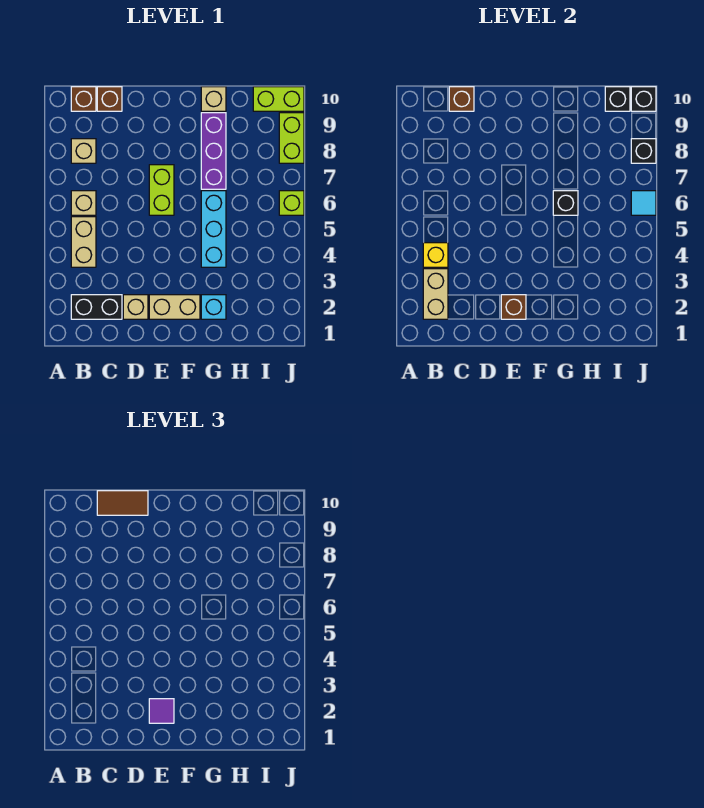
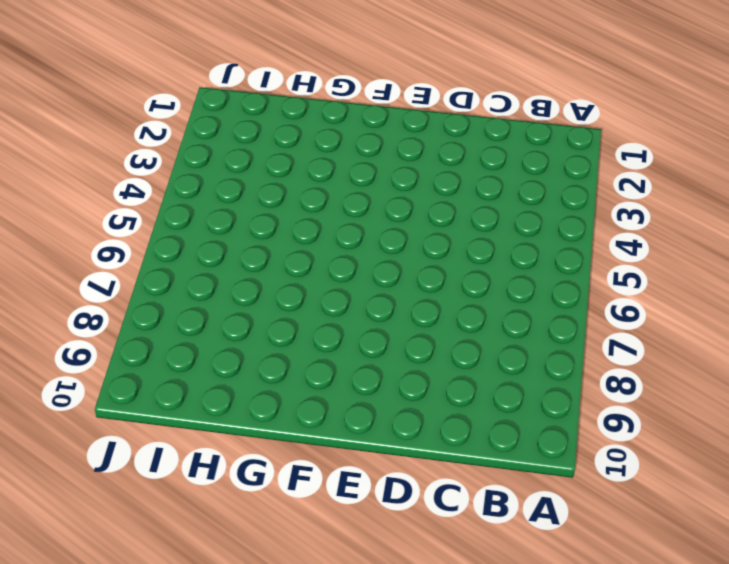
none -> black brick B2:C2 level 1
none -> tan brick B4:B5 level 1
none -> tan brick B6 level 1

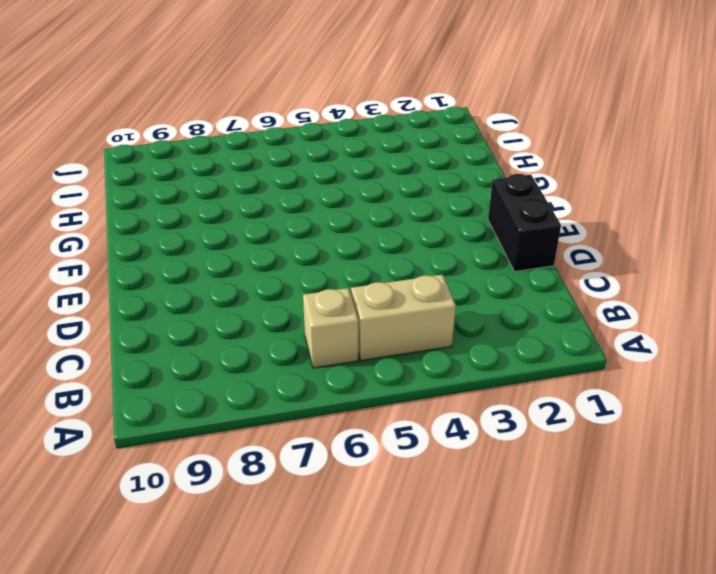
black brick D1:E1 level 1 -> black brick B2:C2 level 1
none -> tan brick B8 level 1
none -> brown brick B10 level 1
none -> brown brick C10 level 1

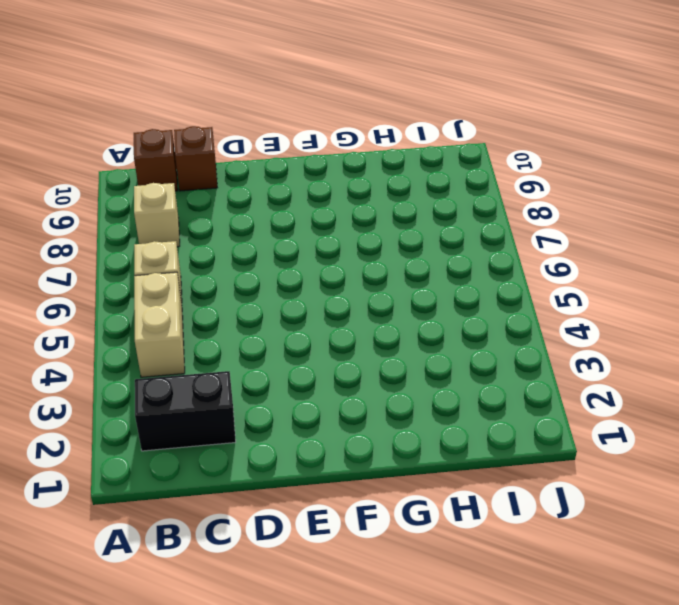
none -> tan brick D2 level 1
none -> tan brick E2:F2 level 1
none -> lime brick E6:E7 level 1

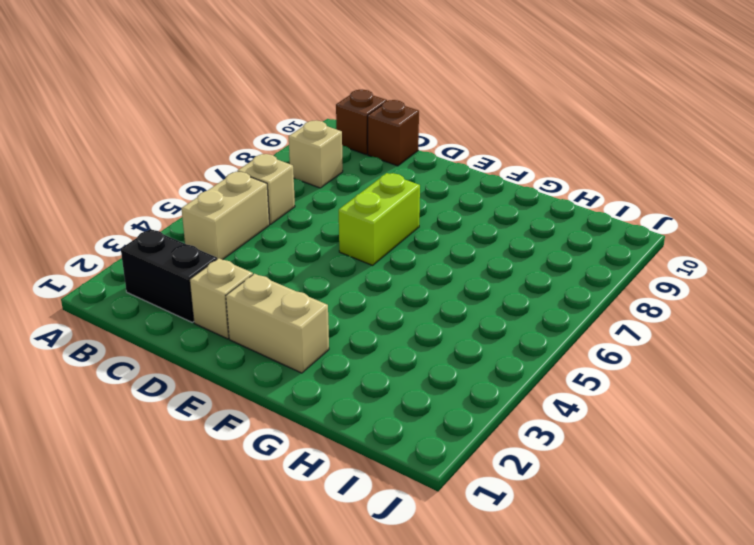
none -> cyan brick G2 level 1
none -> cyan brick G4:G6 level 1
none -> purple brick G7:G9 level 1

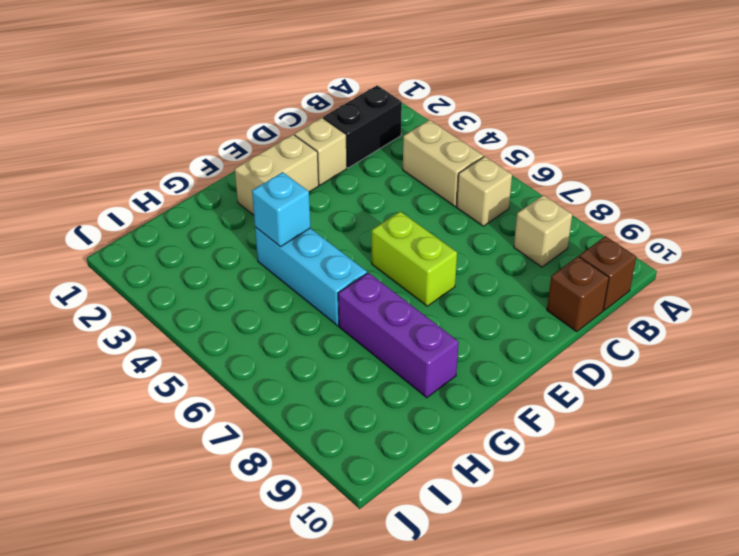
cyan brick G4 level 2 -> cyan brick G2 level 1
none -> tan brick G10 level 1
none -> lime brick I10:J10 level 1
none -> lime brick J6 level 1

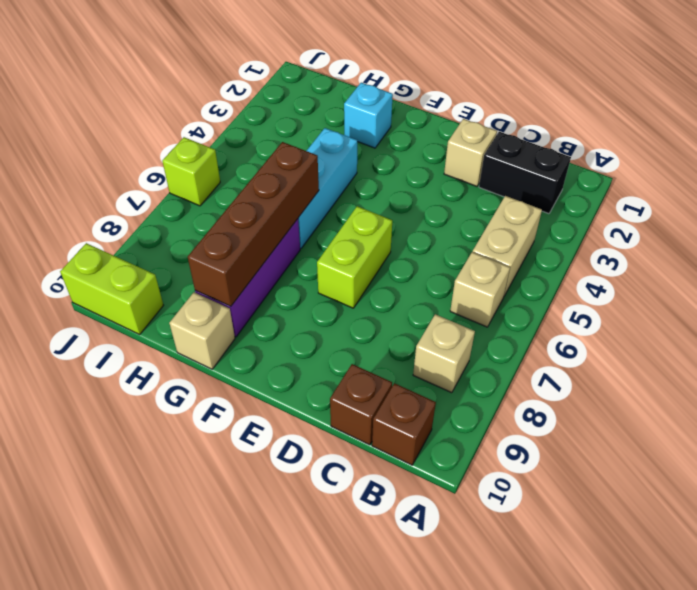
brown brick G6:G9 level 2 -> black brick G6 level 2
none -> tan brick E2:F2 level 1
none -> lime brick J8:J9 level 1
none -> tan brick B2:B3 level 2

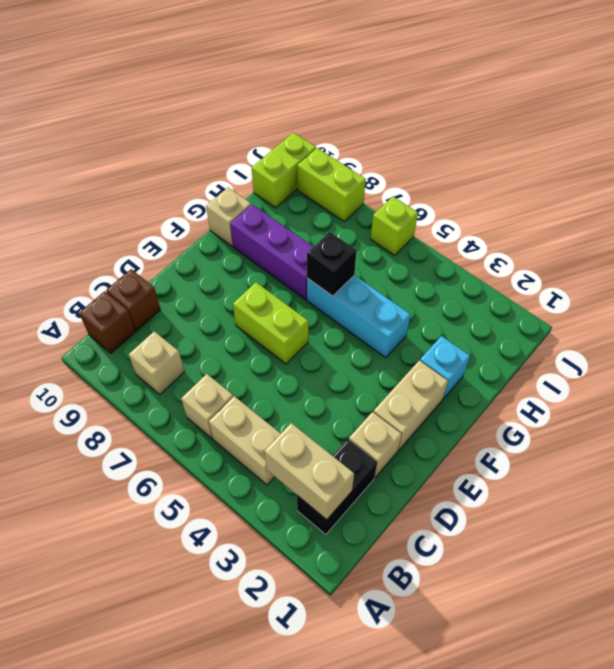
none -> yellow brick B4 level 2
none -> brown brick C10 level 2
none -> brown brick E2 level 2

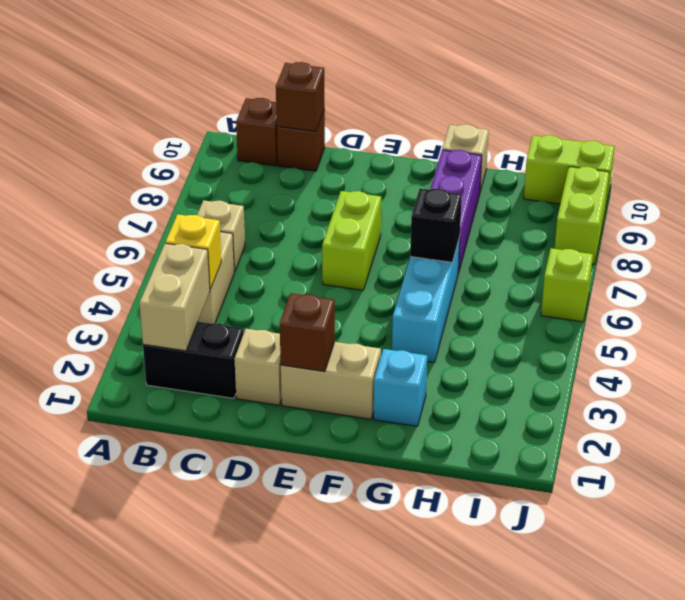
none -> tan brick B8 level 1
none -> black brick I10 level 2
none -> cyan tile J6 level 2

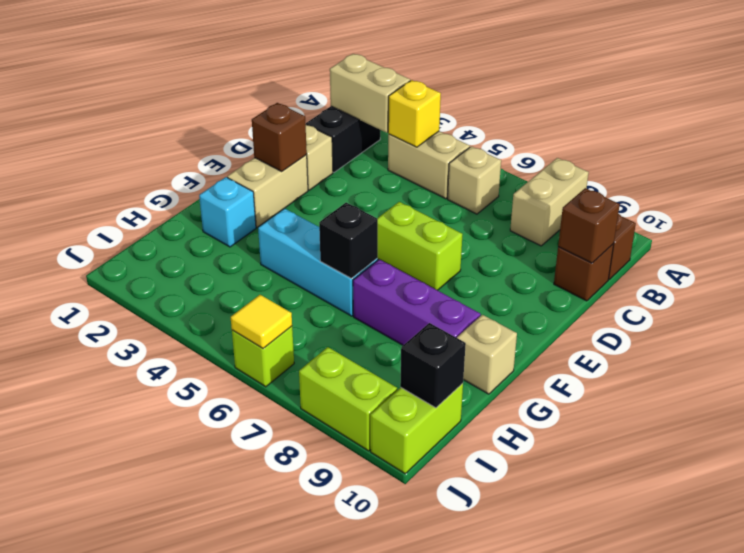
tan brick A8:B8 level 1 -> tan brick B8 level 1
yellow tile J6 level 2 -> cyan tile J6 level 2
none -> black brick J8 level 2
none -> black brick J10 level 2
none -> brown tile C10:D10 level 3

